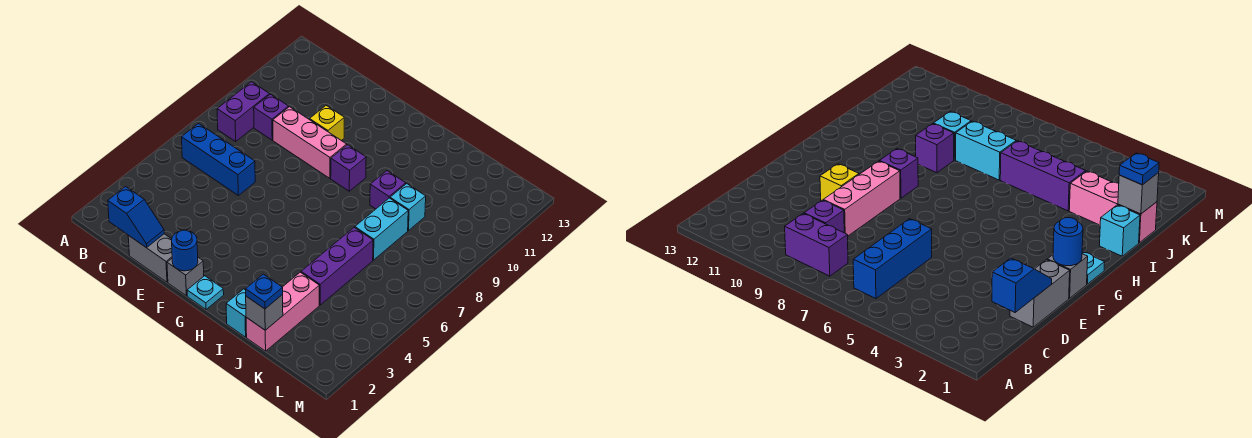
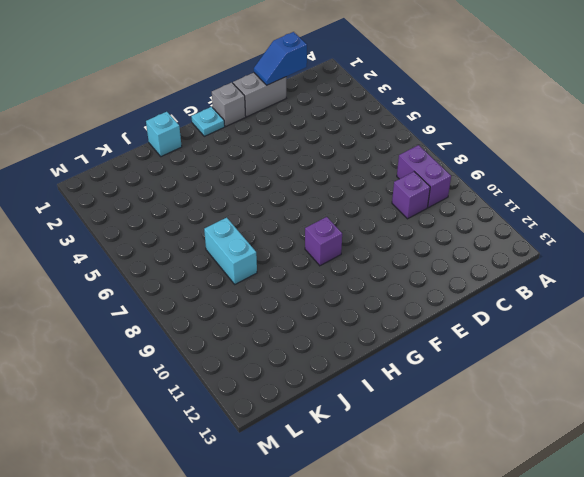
none -> blue brick B6:D6 level 1
none -> pink brick D9:F9 level 1
none -> yellow brick E10 level 1

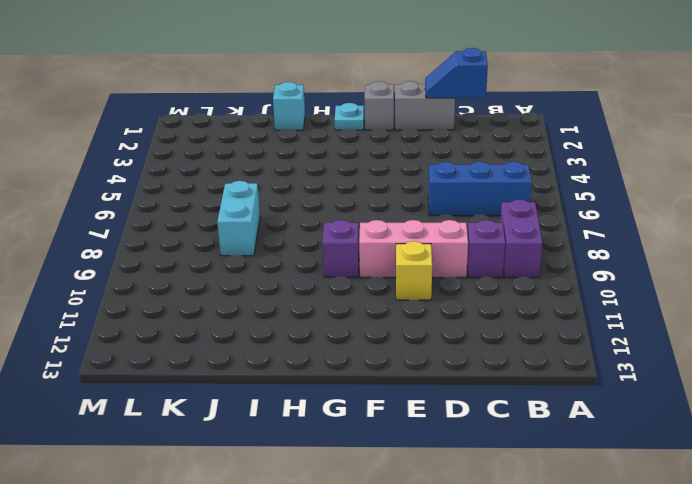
none -> purple brick I9 level 1
none -> pink brick J1:J3 level 1
none -> purple brick J4:J6 level 1

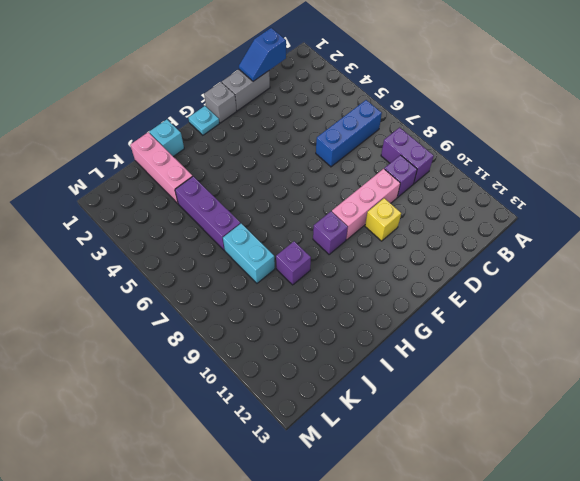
none -> cyan brick J9 level 1
none -> blue round brick F1 level 2
none -> grey brick J1 level 2

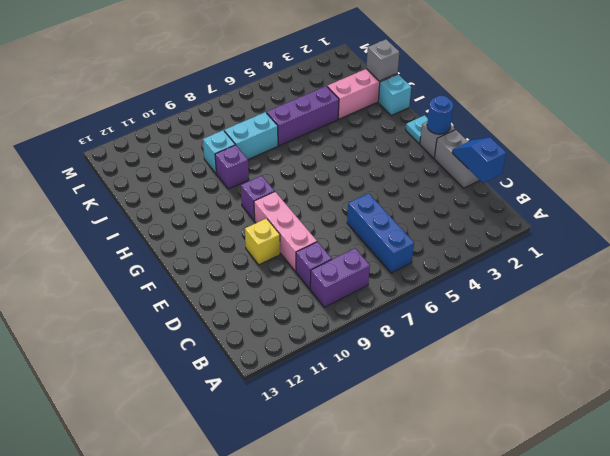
none -> blue plate J1 level 3

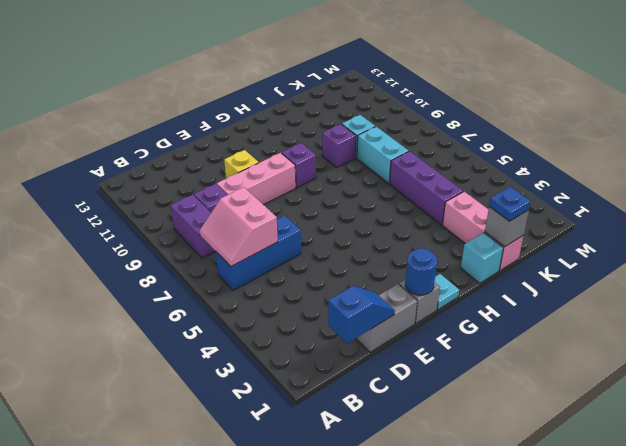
pink slope B6:C7 level 2 top C -> none

